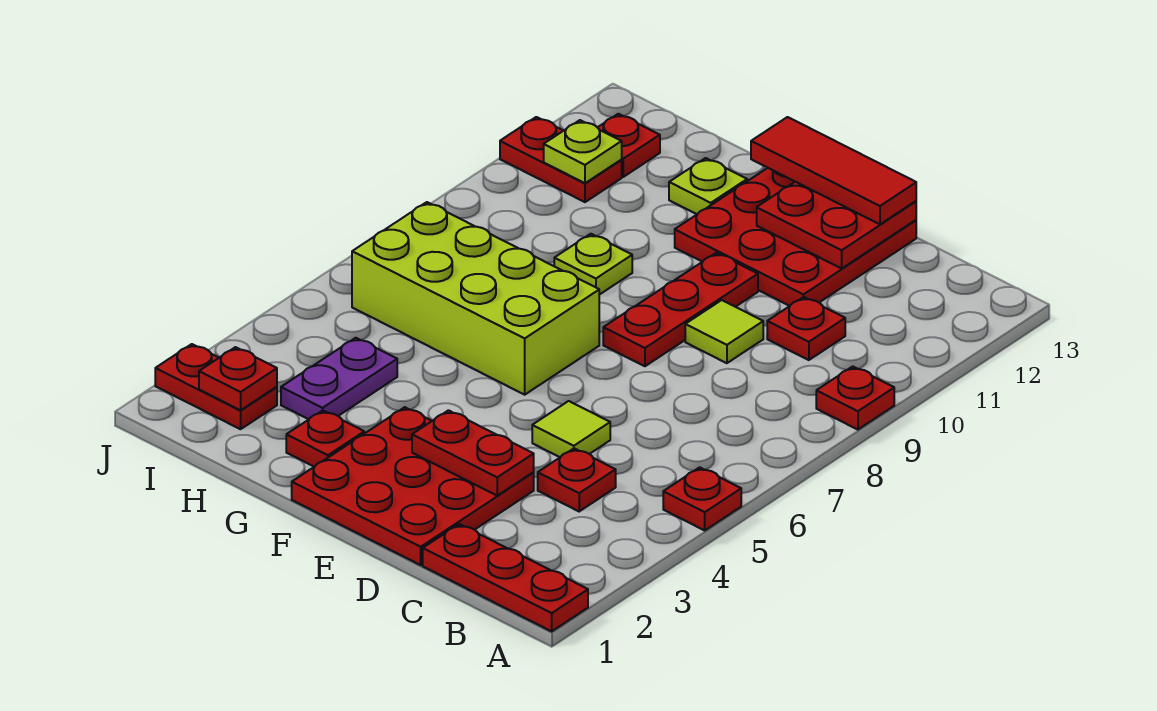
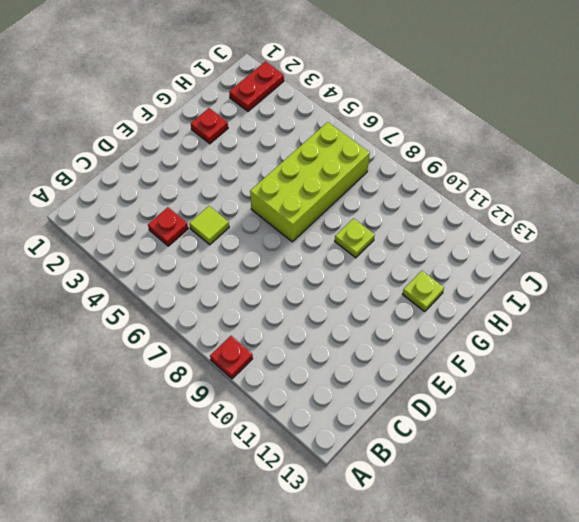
none -> red plate A1:C1 level 1
none -> red plate A5 level 1
none -> red plate C10 level 1

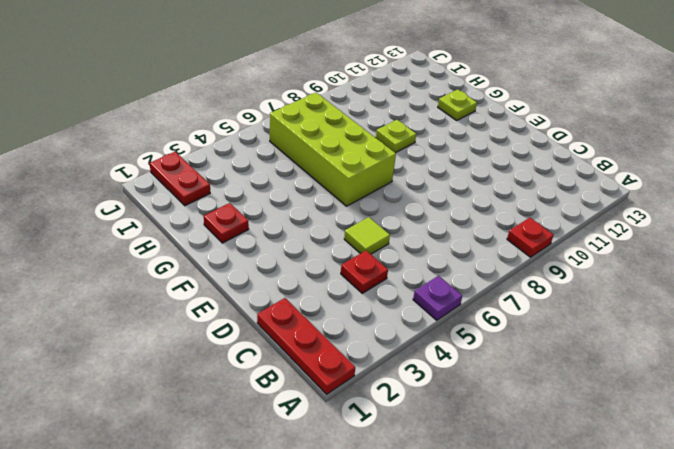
purple plate A5 level 1 -> red plate A5 level 1
none -> red plate C10 level 1
none -> red plate D1:F3 level 1
none -> lime tile D9 level 1

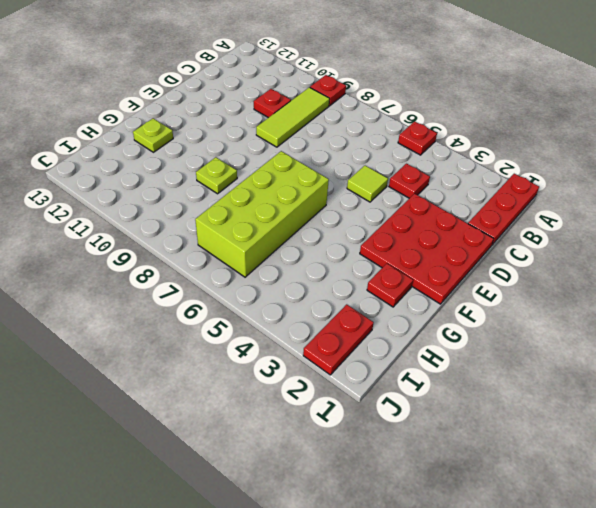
lime tile B9:D9 level 1 -> lime tile D9 level 1
none -> red plate D11:F13 level 1
none -> red plate E8:E10 level 1
none -> purple plate H3:H4 level 1

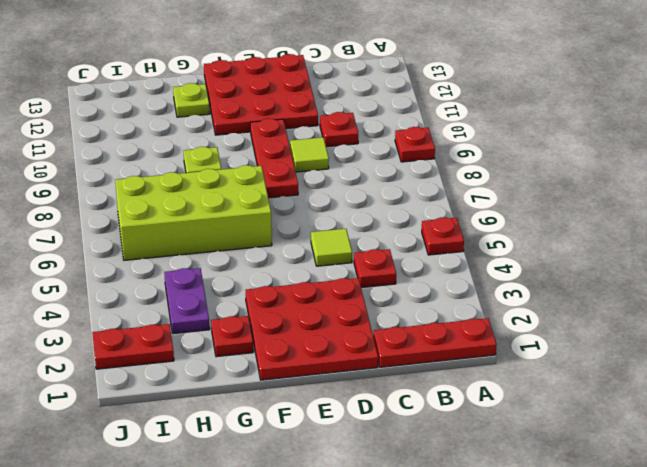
none -> red plate I11:J11 level 1
none -> red plate I12 level 1
none -> red plate D3:E3 level 2

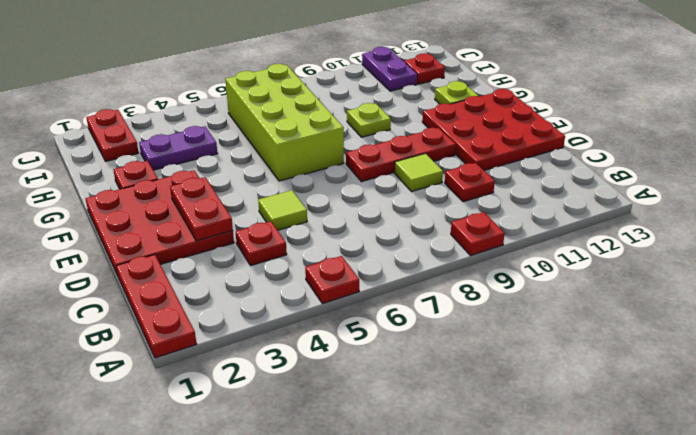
purple plate I11:J11 level 1 -> red plate I11:J11 level 1
none -> red plate D12:E13 level 2
none -> red plate I2 level 2
none -> lime plate I11 level 2

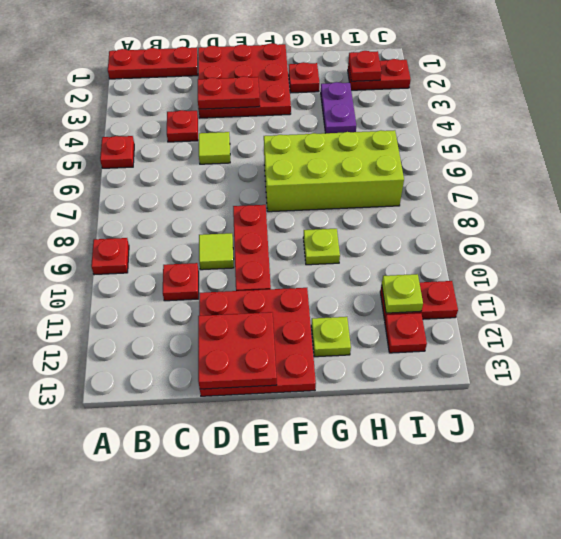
none -> red tile D13:F13 level 3

